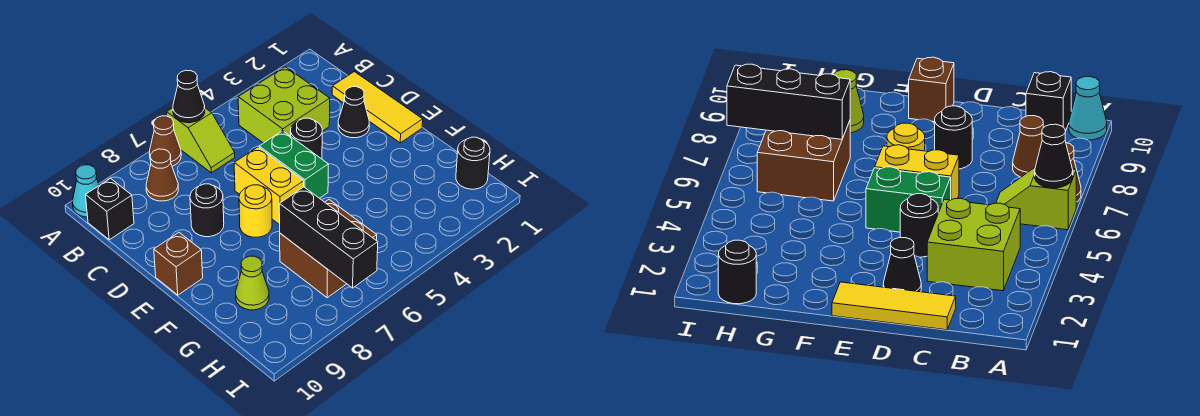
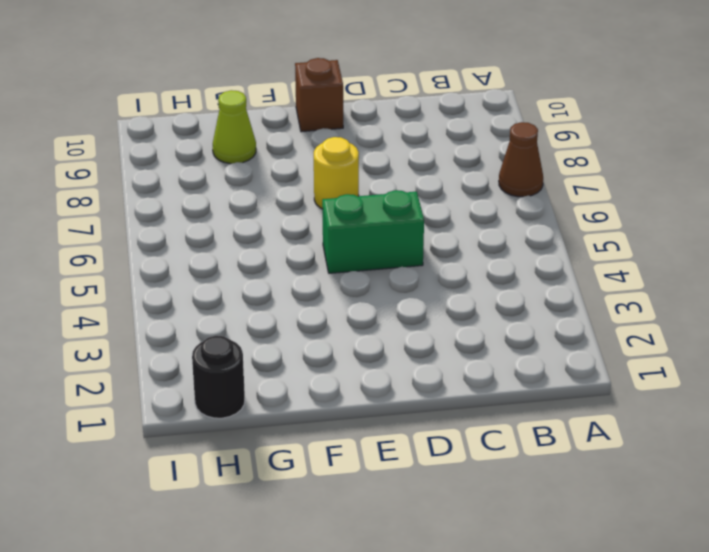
none -> lime slope A6:B6 level 1 top A
none -> cyan cone A10 level 1
none -> lime brick B3:C4 level 1

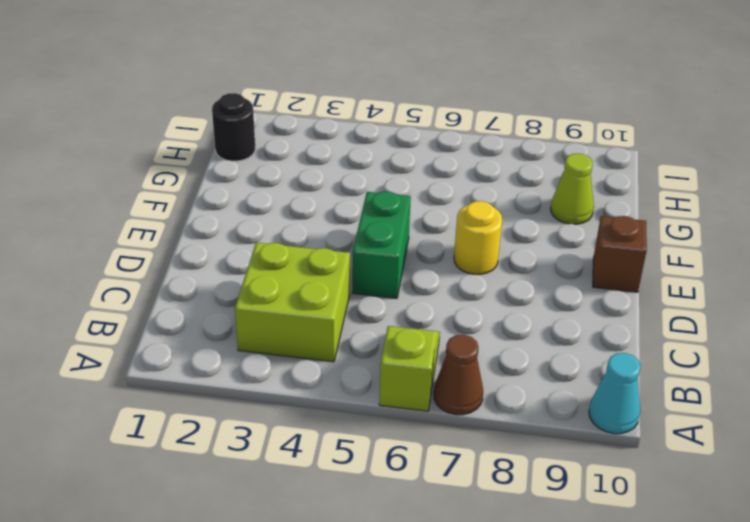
none -> brown cone B8 level 1
none -> black brick B10 level 1
none -> yellow tile C1:E1 level 1

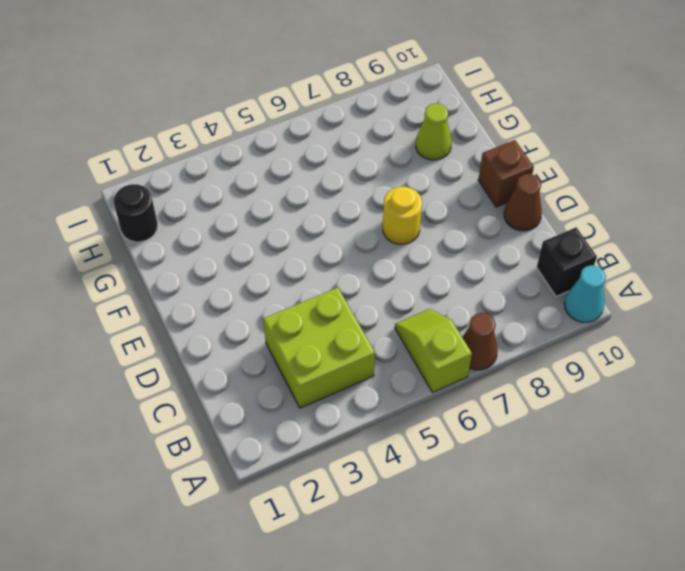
brown cone D10 level 1 -> brown cone B8 level 1
none -> yellow tile C1:E1 level 1
none -> black cone D2 level 1
none -> black round brick D4 level 1

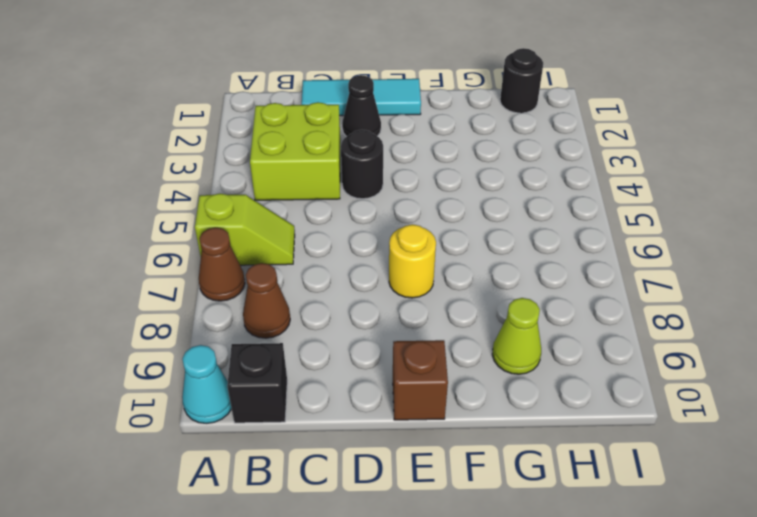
cyan tile C1:E1 level 1 -> yellow tile C1:E1 level 1
none -> green brick D5:E5 level 1
none -> yellow brick D6:E6 level 1
none -> black round brick D8 level 1

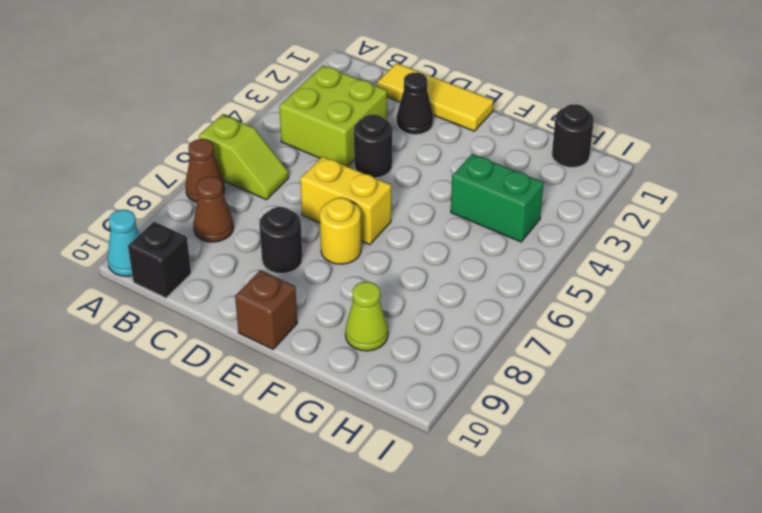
green brick G4:H4 level 1 -> green brick D5:E5 level 1
none -> brown brick G6:H7 level 1
none -> black cone A6 level 2
none -> black brick G7:I7 level 2

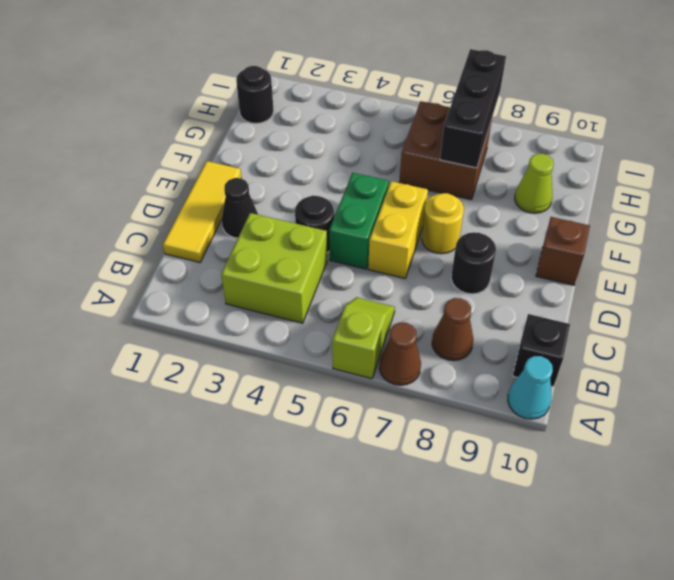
none -> black cone A6 level 2

